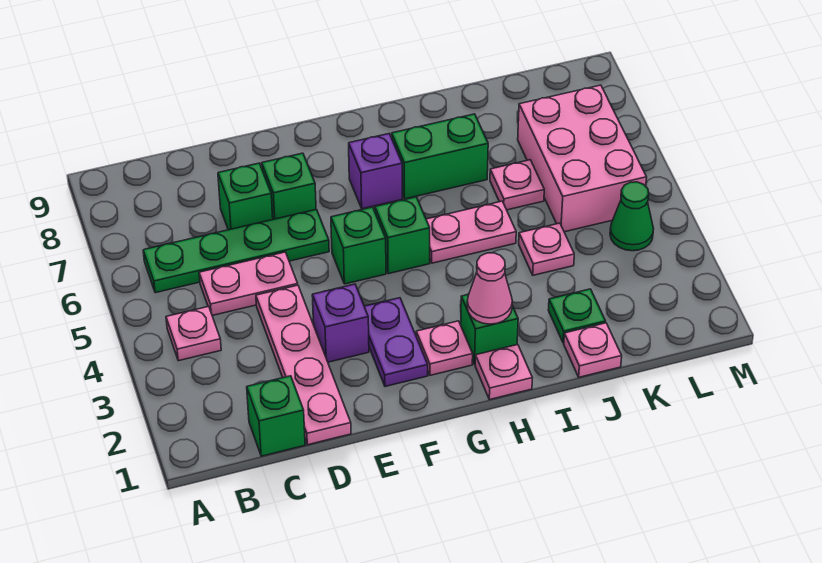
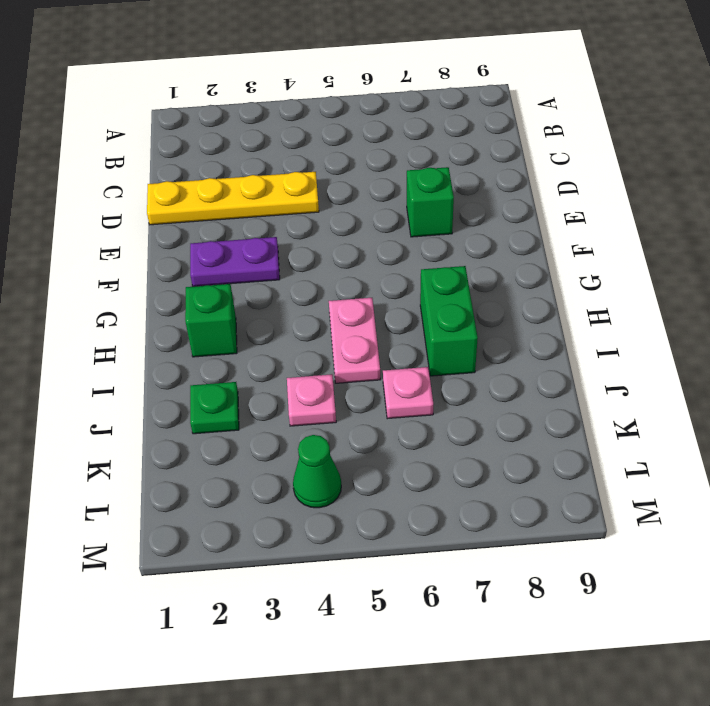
yellow plate D1:D4 level 1 -> pink plate D1:D4 level 1
none -> pink plate B4 level 1
none -> green plate B6:E6 level 1
none -> green brick C1 level 1

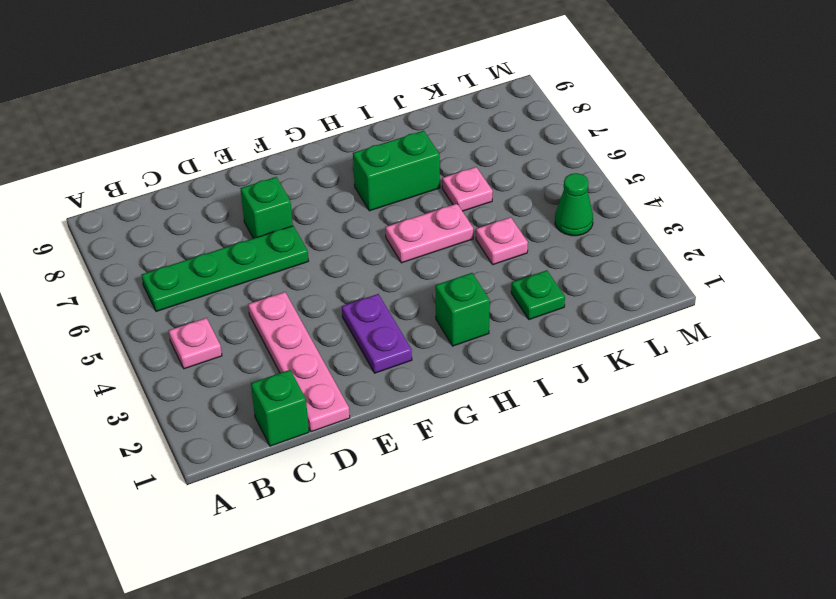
none -> pink plate C5:D5 level 1
none -> green brick D7 level 1
none -> purple brick E3 level 1

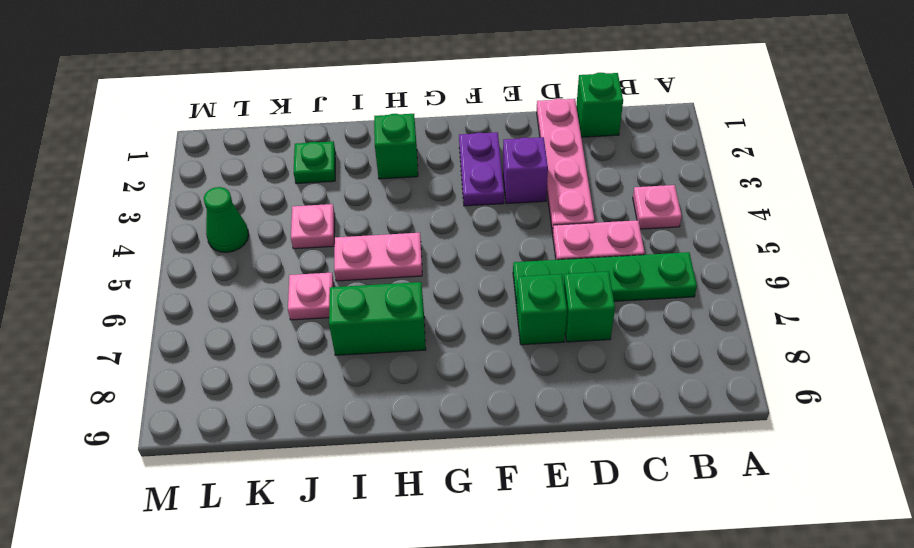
none -> green brick F5 level 1
none -> pink plate G2 level 1
none -> green brick G5 level 1

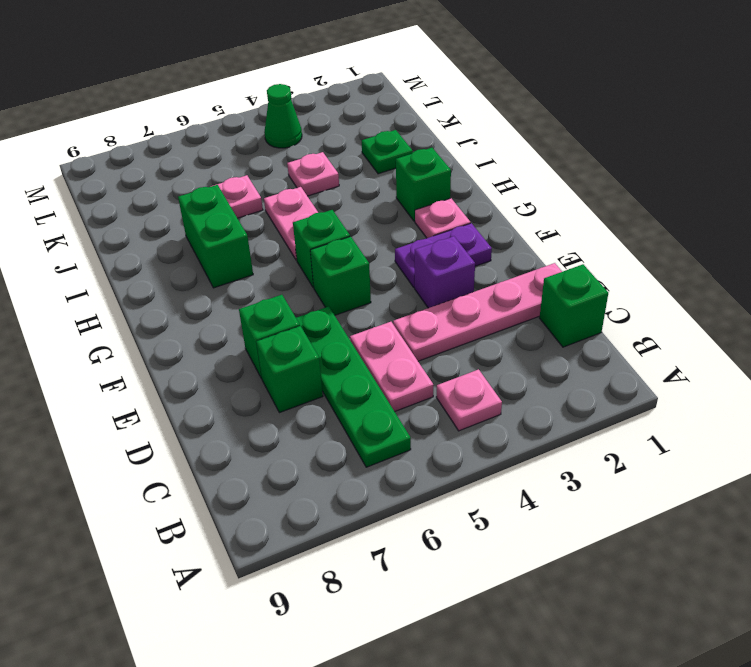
none -> purple brick G7 level 1
none -> pink plate H1 level 1
none -> pink plate J1 level 1

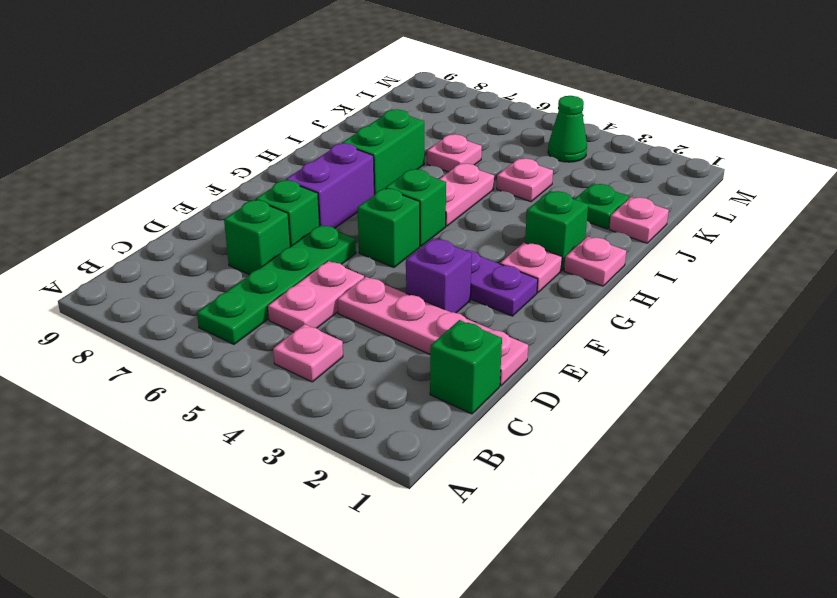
purple brick F7:G7 level 1 -> purple brick G7 level 1
none -> pink brick K5:L7 level 1
none -> pink cone H2 level 2

